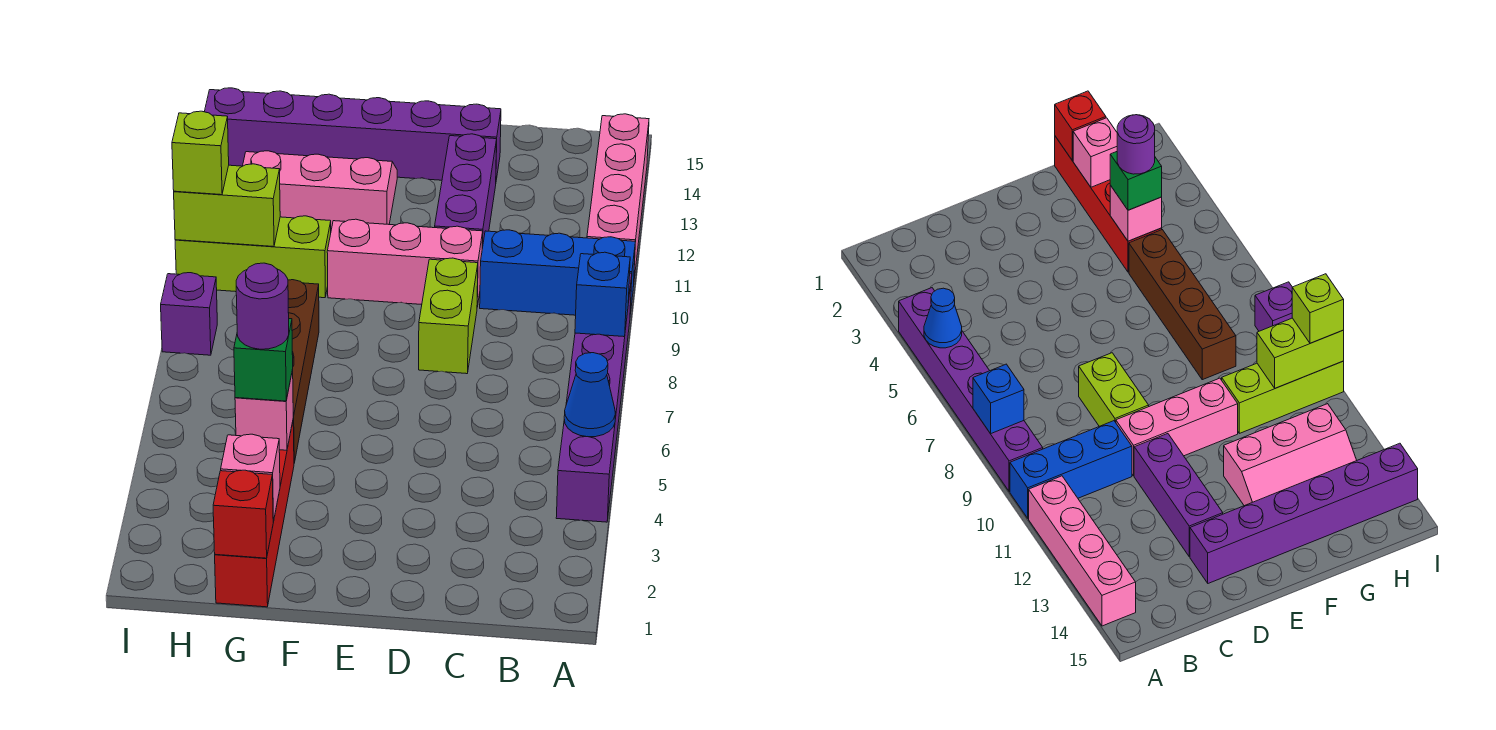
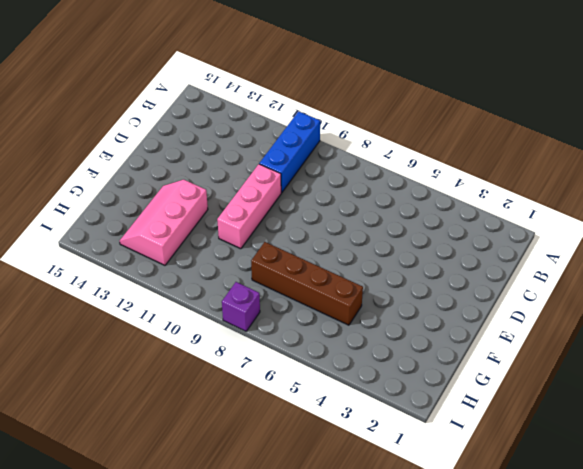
none -> purple brick A4:A9 level 1
none -> pink brick A11:A14 level 1
none -> lime brick D8:D9 level 1

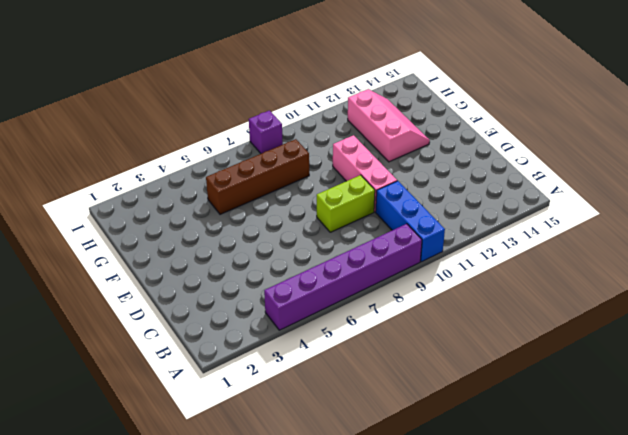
none -> pink brick A11:A14 level 1
none -> purple brick D11:D13 level 1
none -> purple brick D14:I14 level 1

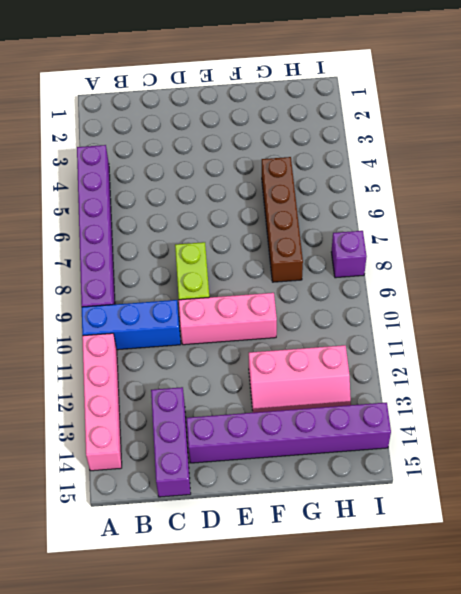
purple brick C13:C15 level 1 -> purple brick D11:D13 level 1
none -> red brick G1:G4 level 1
none -> lime brick G10:I10 level 1
none -> blue cone A5 level 2

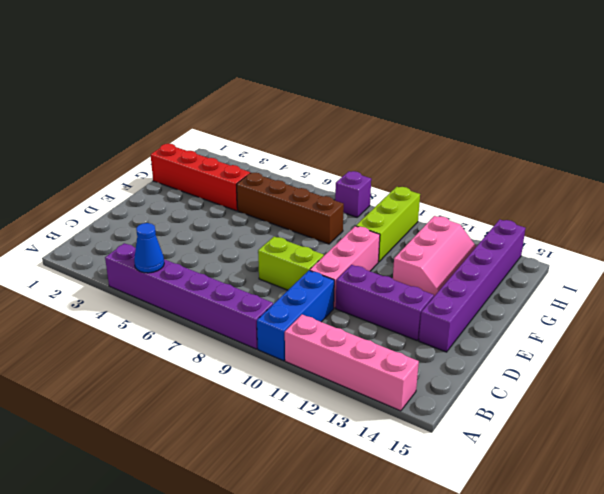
none -> blue brick A8 level 2
none -> red brick G1 level 2
none -> pink brick G2 level 2

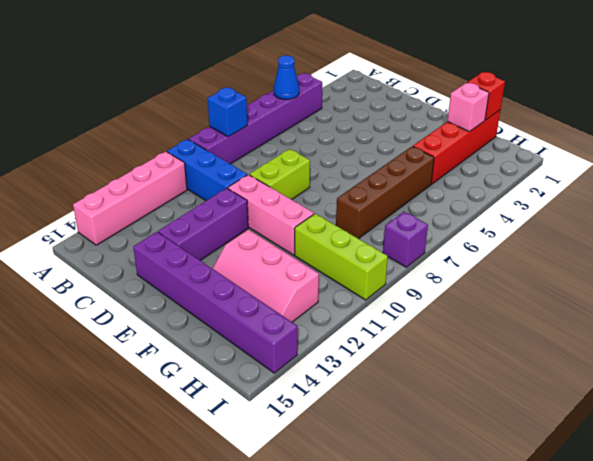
none -> pink brick G4 level 2
none -> lime brick H10:I10 level 2
none -> green brick G4 level 3

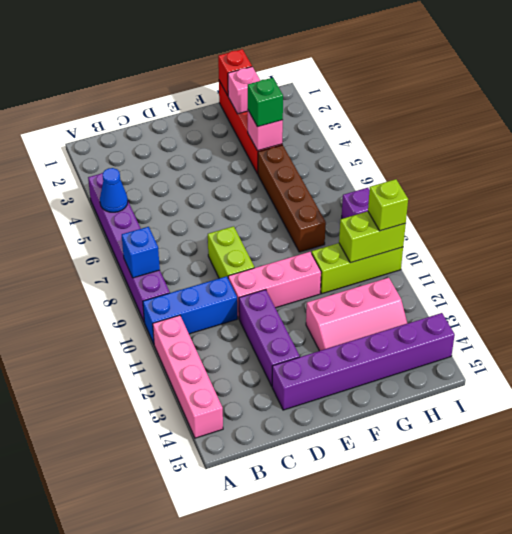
none -> purple round brick G4 level 4

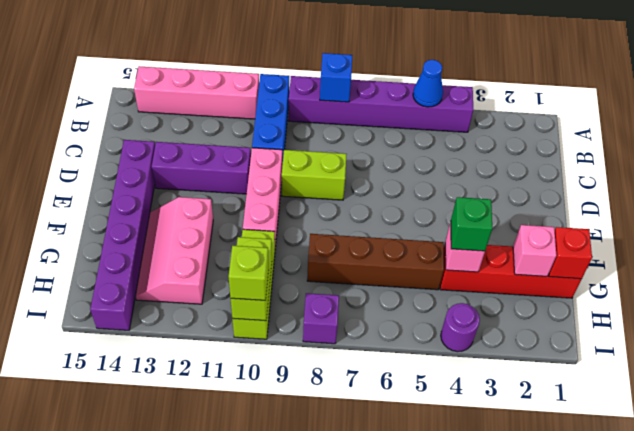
purple round brick I4 level 1 -> purple round brick G4 level 4

